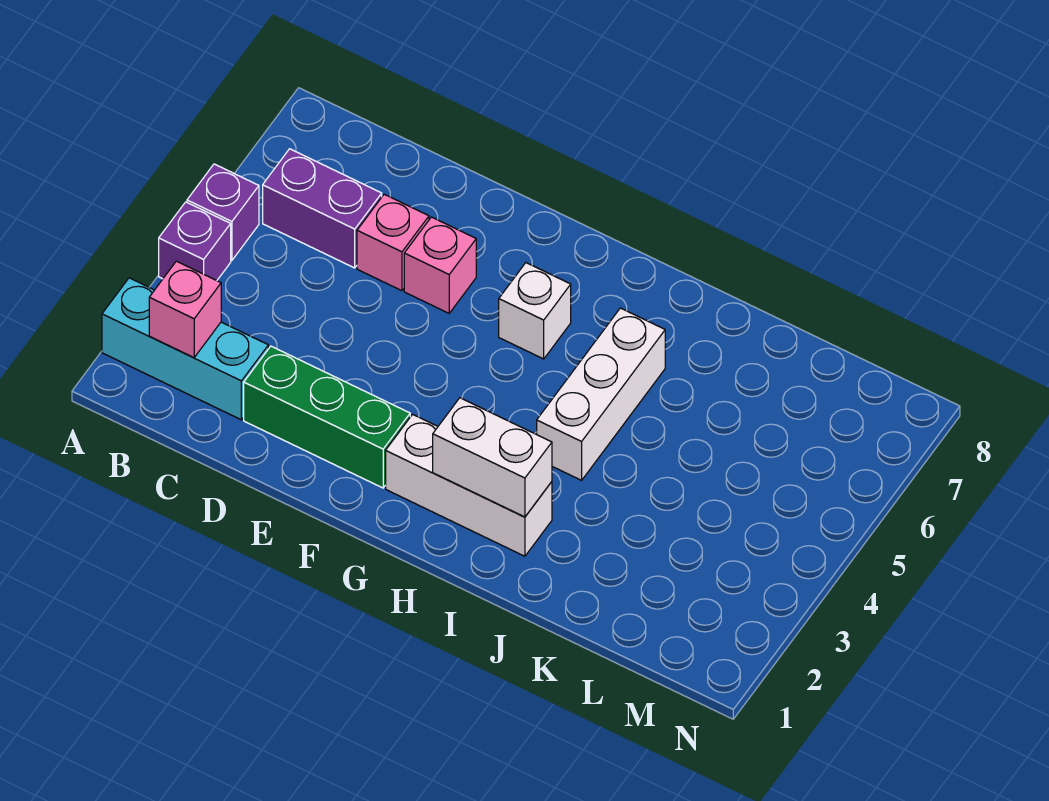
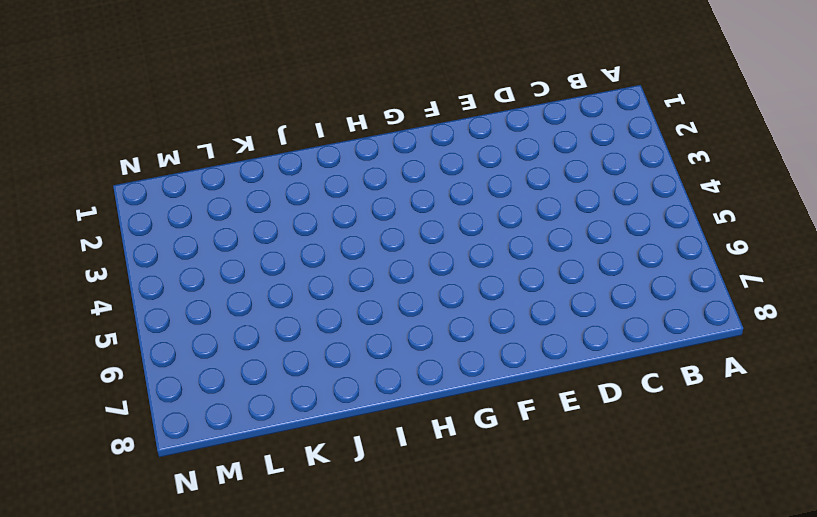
none -> cyan brick A2:C2 level 1
none -> purple brick A4 level 1
none -> purple brick A5 level 1

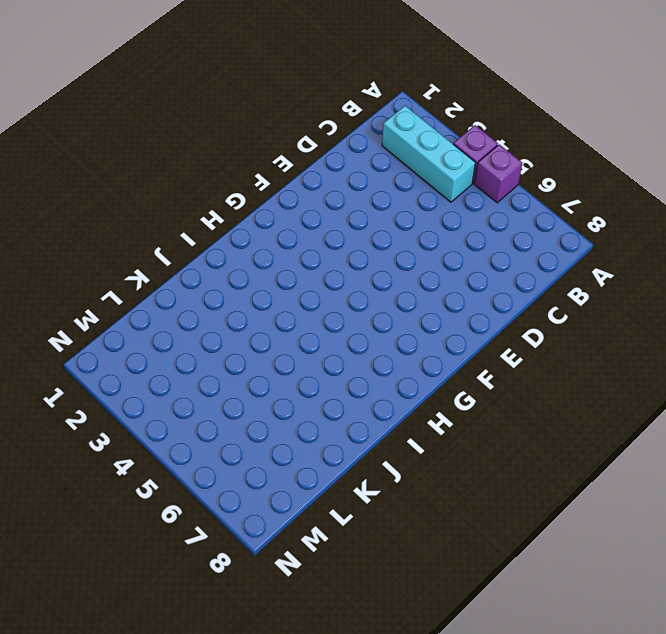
cyan brick B2:B4 level 1 -> cyan brick A2:C2 level 1
none -> purple brick B6:C6 level 1
none -> green brick D2:F2 level 1
none -> pink brick D6 level 1

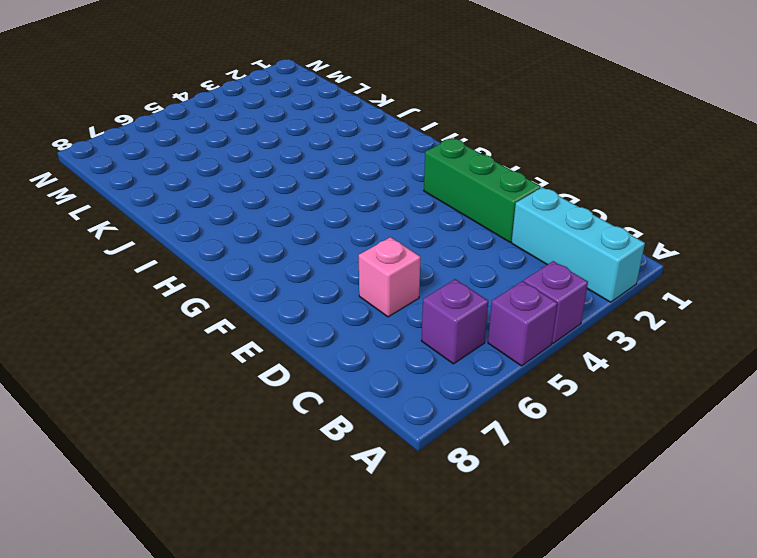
purple brick B6 level 1 -> purple brick B6:C6 level 1
none -> pink brick E6 level 1
none -> white brick G2:I2 level 1
none -> white brick G6 level 1

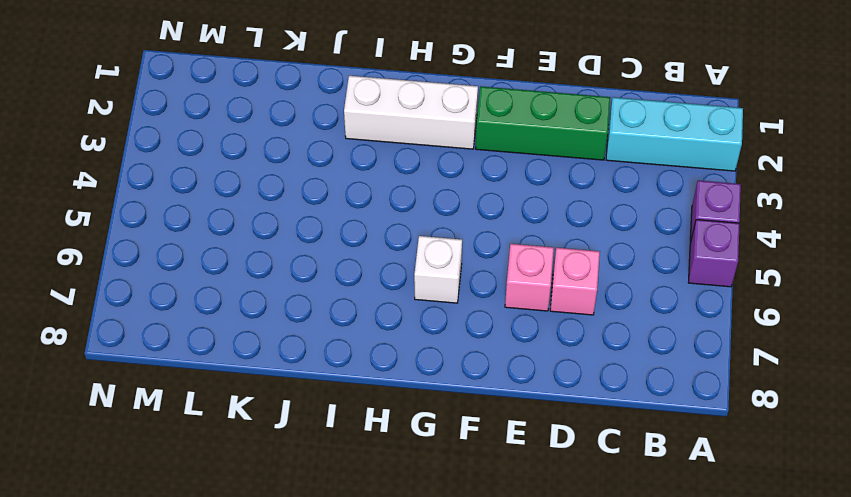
none -> purple brick B6:C6 level 1
none -> white brick I4:I6 level 1
none -> pink brick B2 level 2

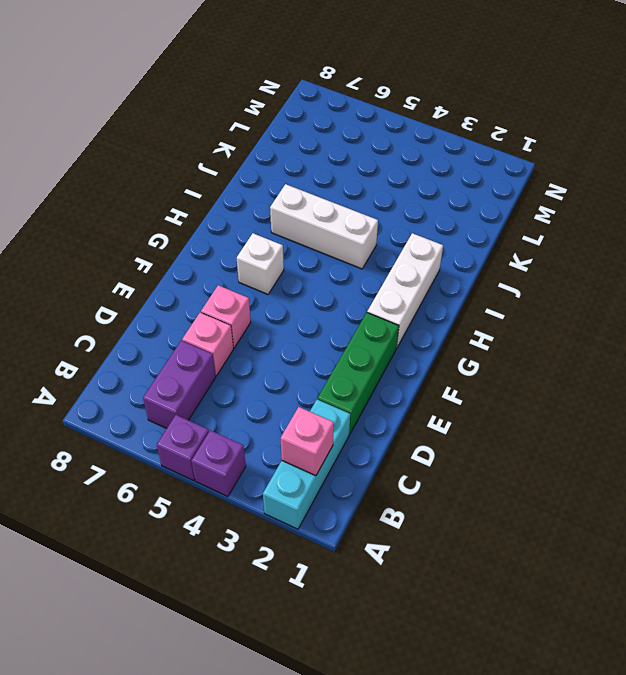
none -> white brick H2:I2 level 2

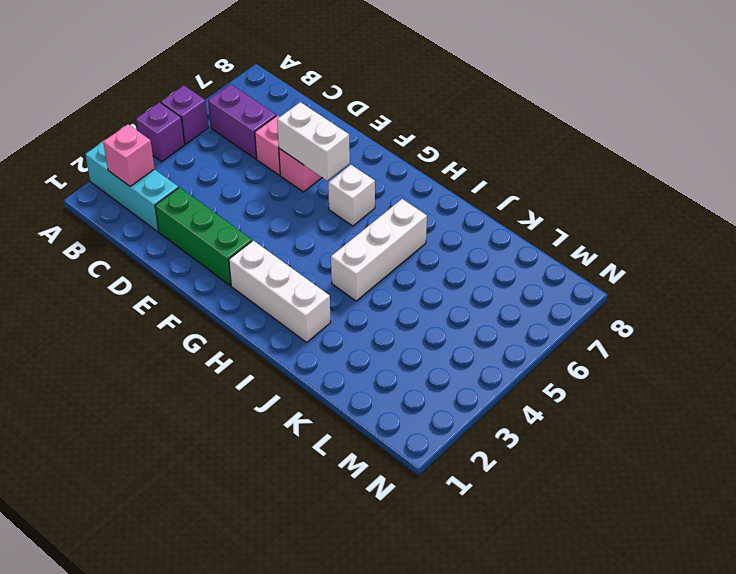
white brick E6:F6 level 2 -> white brick H2:I2 level 2

